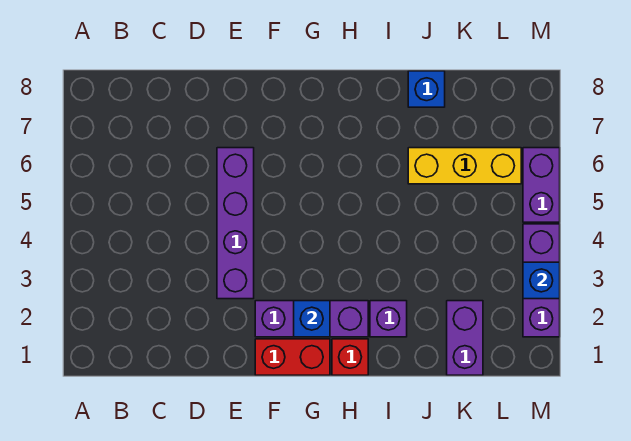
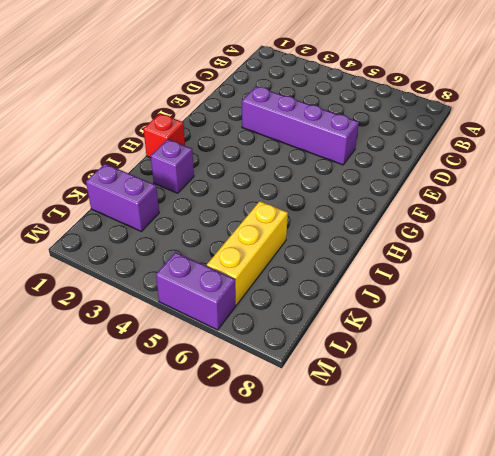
none -> red brick F1:G1 level 1
none -> purple brick F2:H2 level 1
none -> blue brick J8 level 1

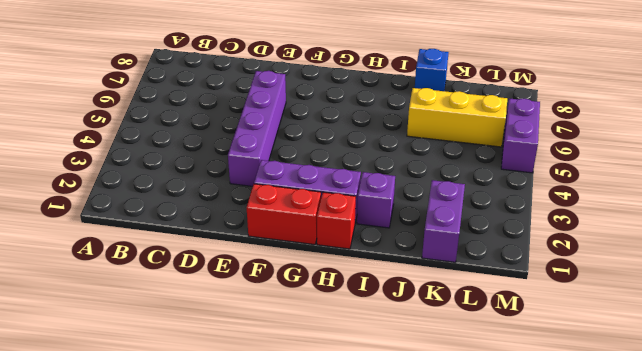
none -> purple brick M2:M4 level 1
none -> blue brick G2 level 2
none -> blue brick M3 level 2

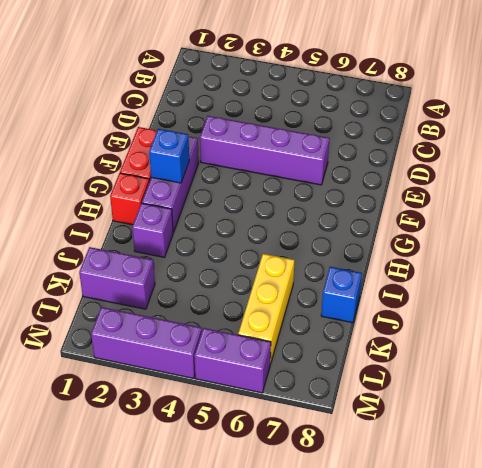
none -> blue brick M3 level 2

